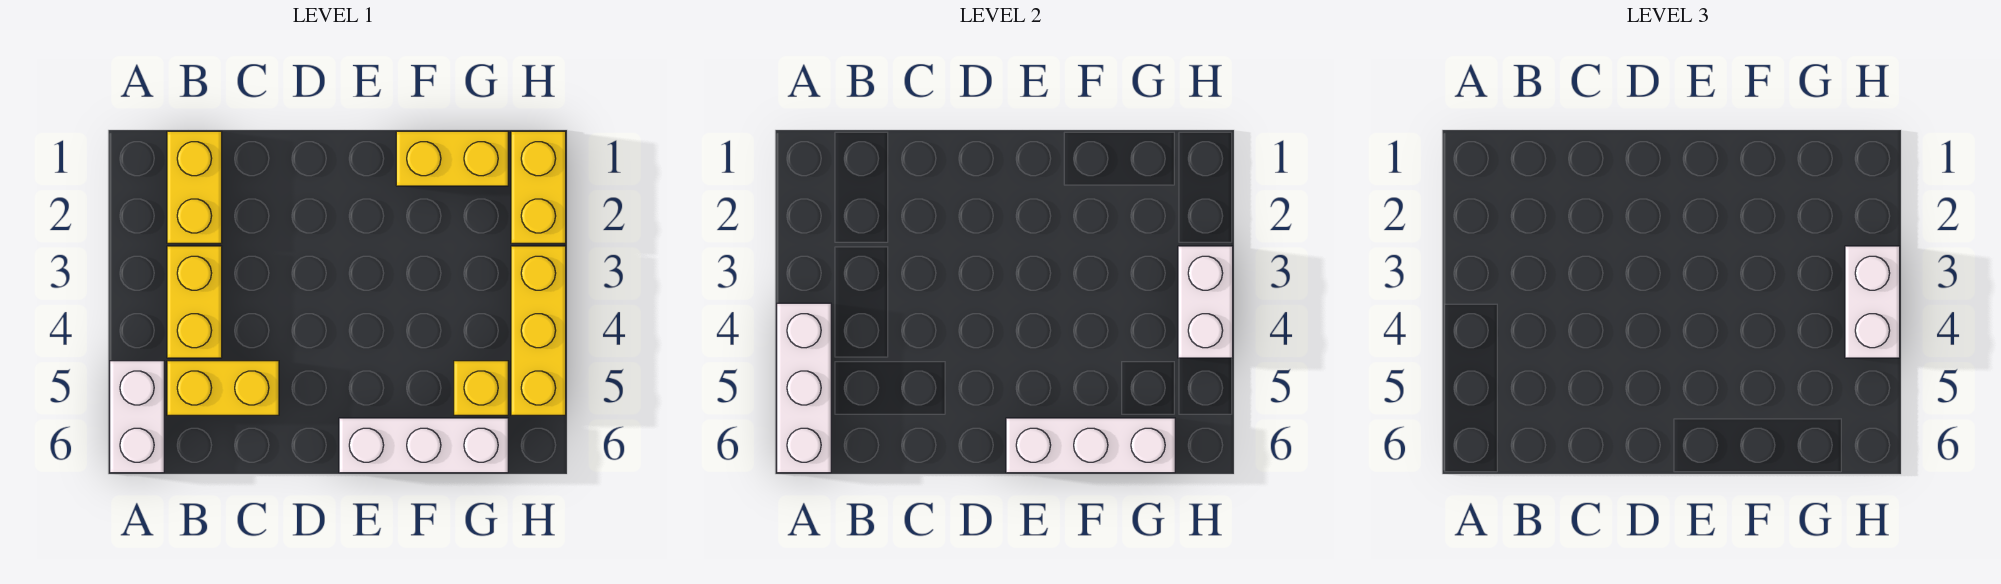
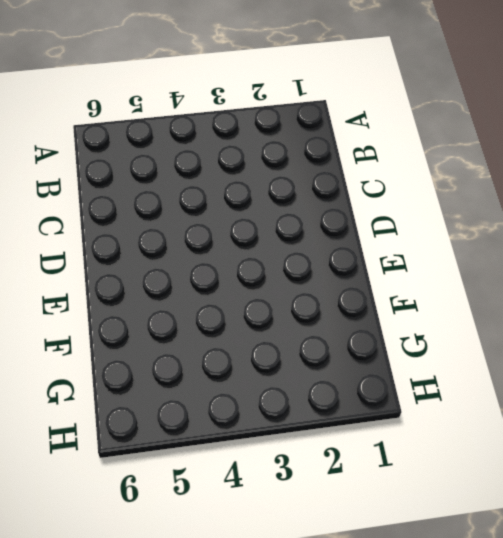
none -> white brick A5:A6 level 1
none -> yellow brick B1:B2 level 1
none -> yellow brick B3:B4 level 1

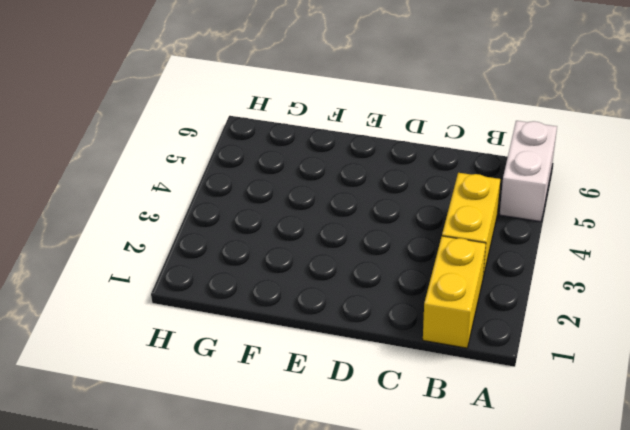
none -> yellow brick B5:C5 level 1
none -> white brick E6:G6 level 1
none -> yellow brick F1:G1 level 1

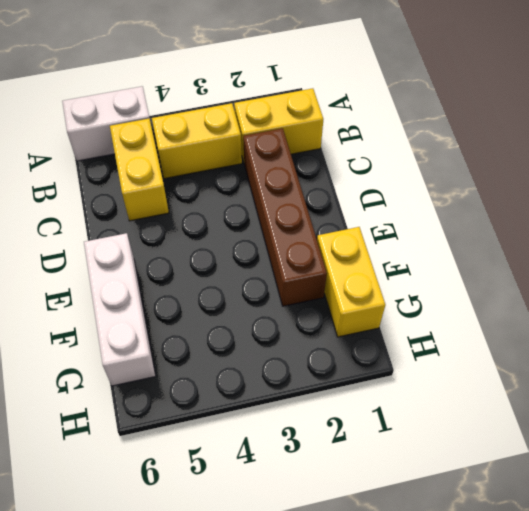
brown brick C2:F2 level 1 -> none
none -> yellow brick G5 level 1
none -> yellow brick H1:H2 level 1
none -> yellow brick H3:H5 level 1

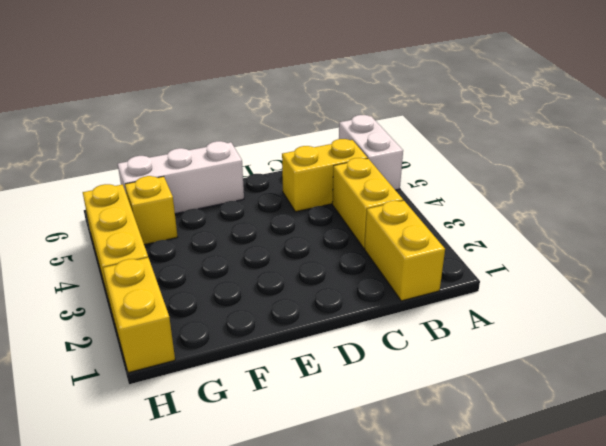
none -> yellow brick F1:G1 level 1
none -> white brick A4:A6 level 2
none -> white brick E6:G6 level 2

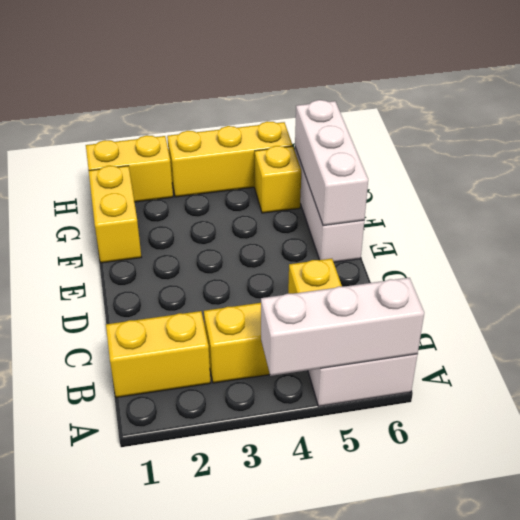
none -> white brick H3:H4 level 2
none -> white brick H3:H4 level 3

